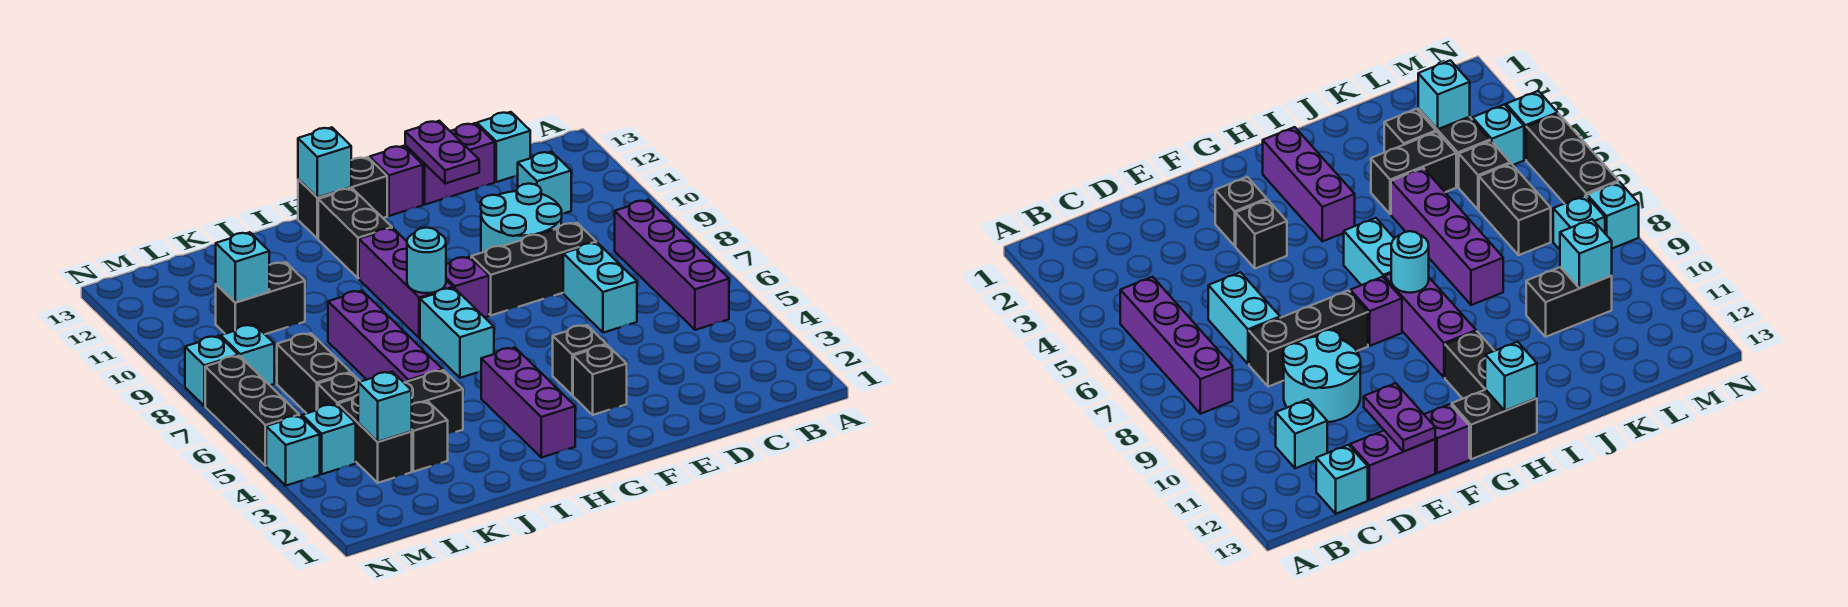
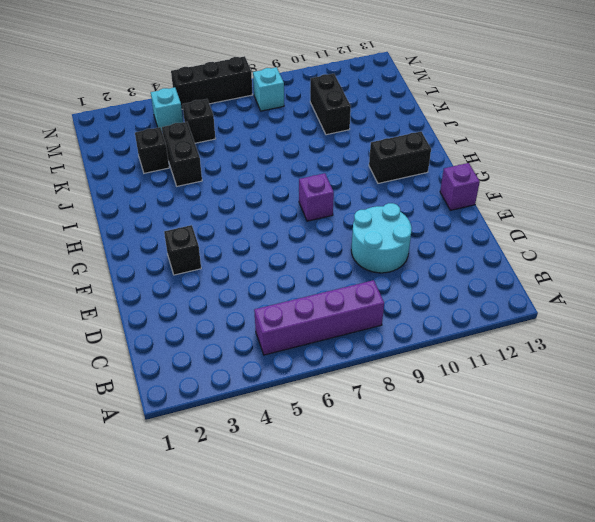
none -> cyan brick C11 level 1
none -> cyan brick C13 level 1
none -> cyan brick D6:D7 level 1
none -> black brick D8:F8 level 1

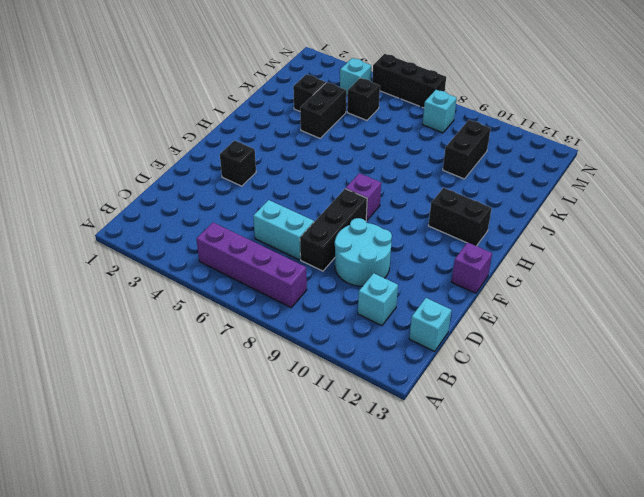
none -> purple brick D13:E13 level 1
none -> black brick F4 level 1
none -> black brick G13:H13 level 1
none -> purple brick H2:H4 level 1

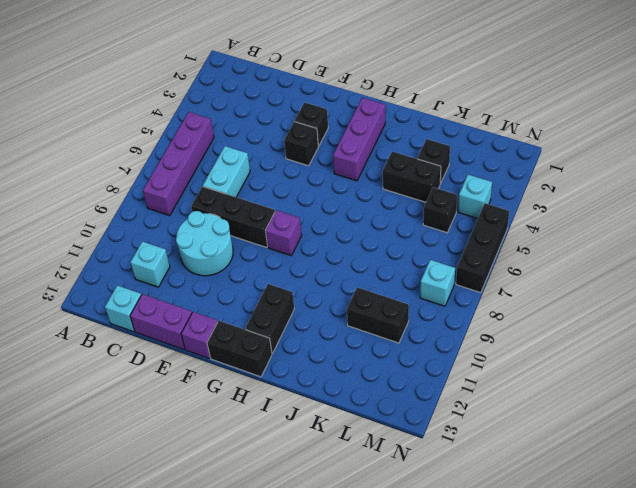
none -> cyan brick H6:H7 level 1
none -> purple brick H8:H10 level 1
none -> purple brick J5:J8 level 1
none -> black brick L3:L4 level 1

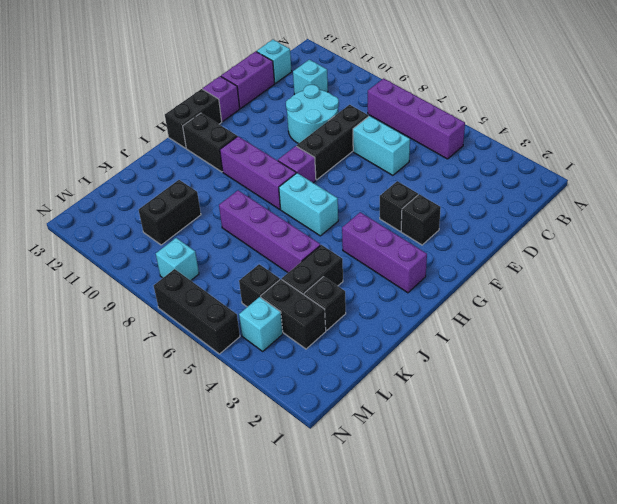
none -> black brick L6:L7 level 1
none -> cyan brick N4 level 1
none -> cyan brick N8 level 1
none -> purple plate E12:E13 level 2

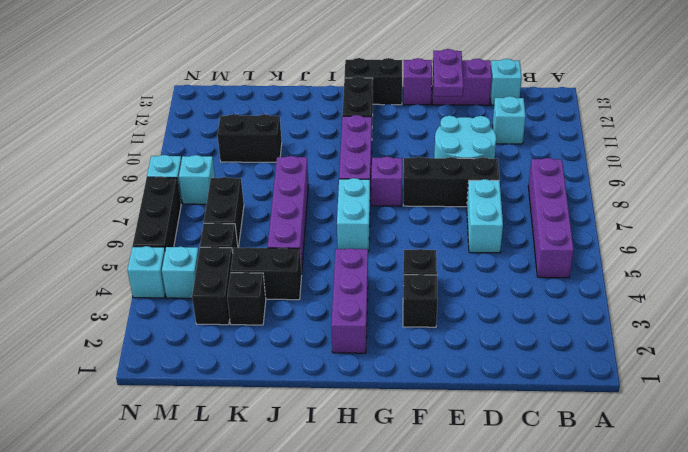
none -> cyan round brick H8 level 2
none -> cyan brick H13 level 2
none -> cyan brick L3 level 2
none -> cyan brick L10 level 2

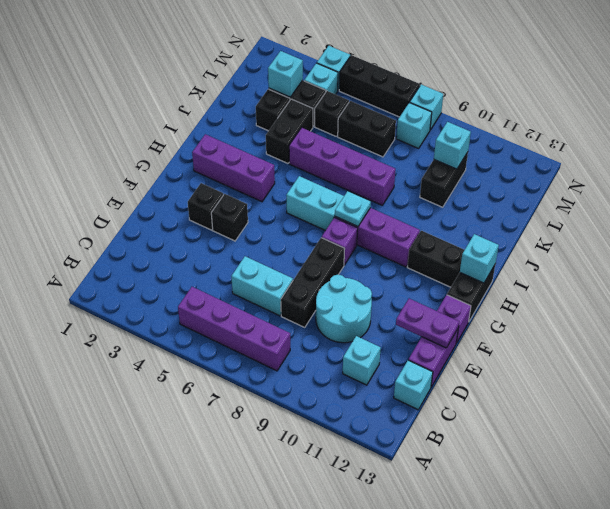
cyan plate H8 level 2 -> cyan round brick H8 level 2

